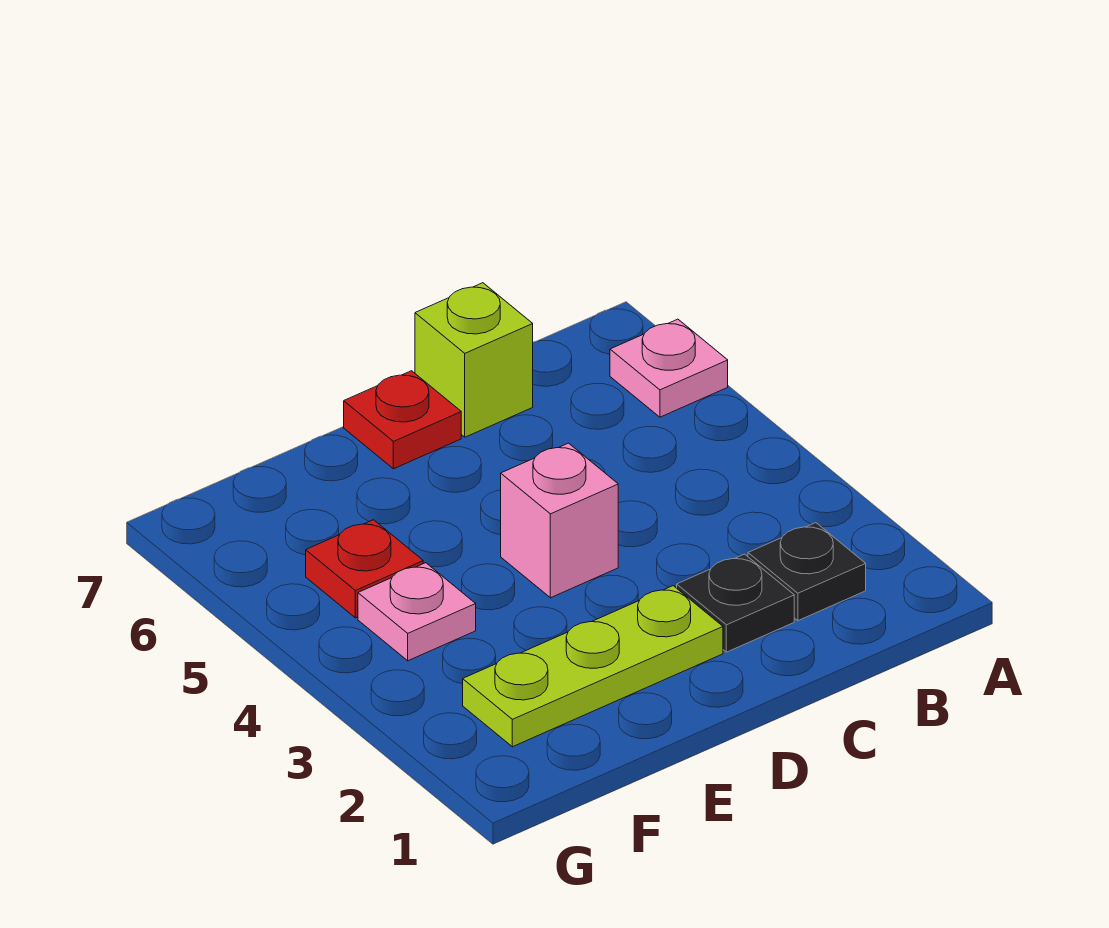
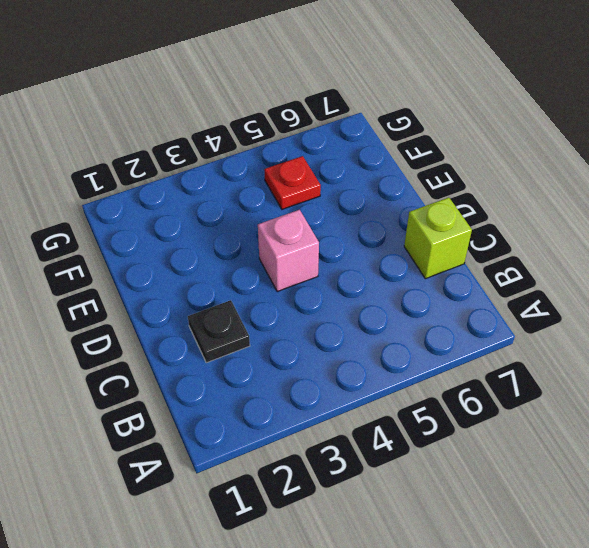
none -> pink plate A6 level 1
none -> black plate B2 level 1

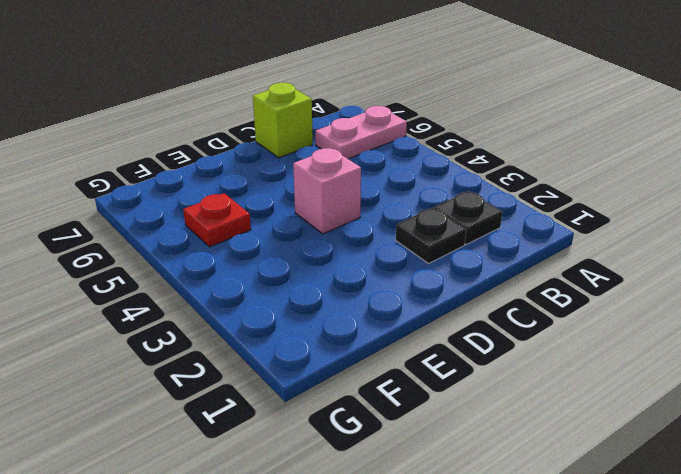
pink plate A6:B6 level 1 -> pink plate A6 level 1
none -> lime plate D2:F2 level 1
none -> red plate D7 level 1

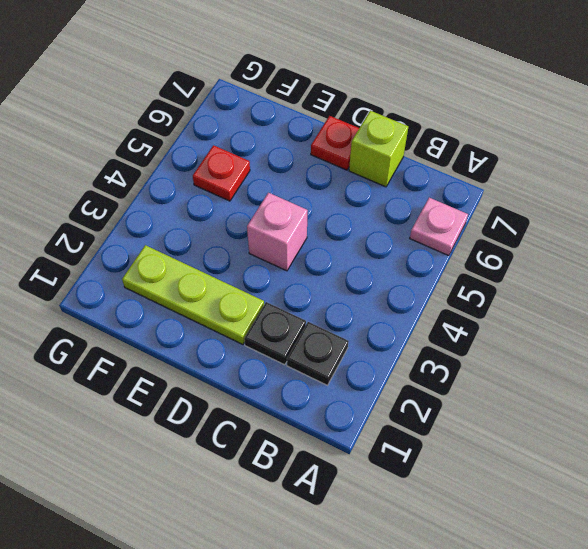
none -> pink plate F4 level 1

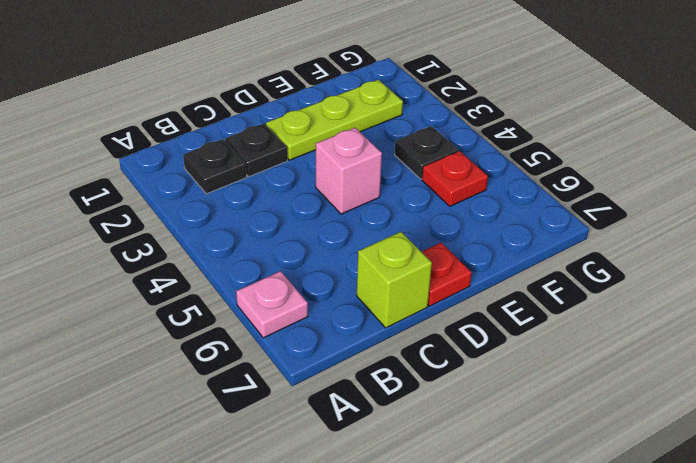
black plate F4 level 1 -> pink plate F4 level 1

